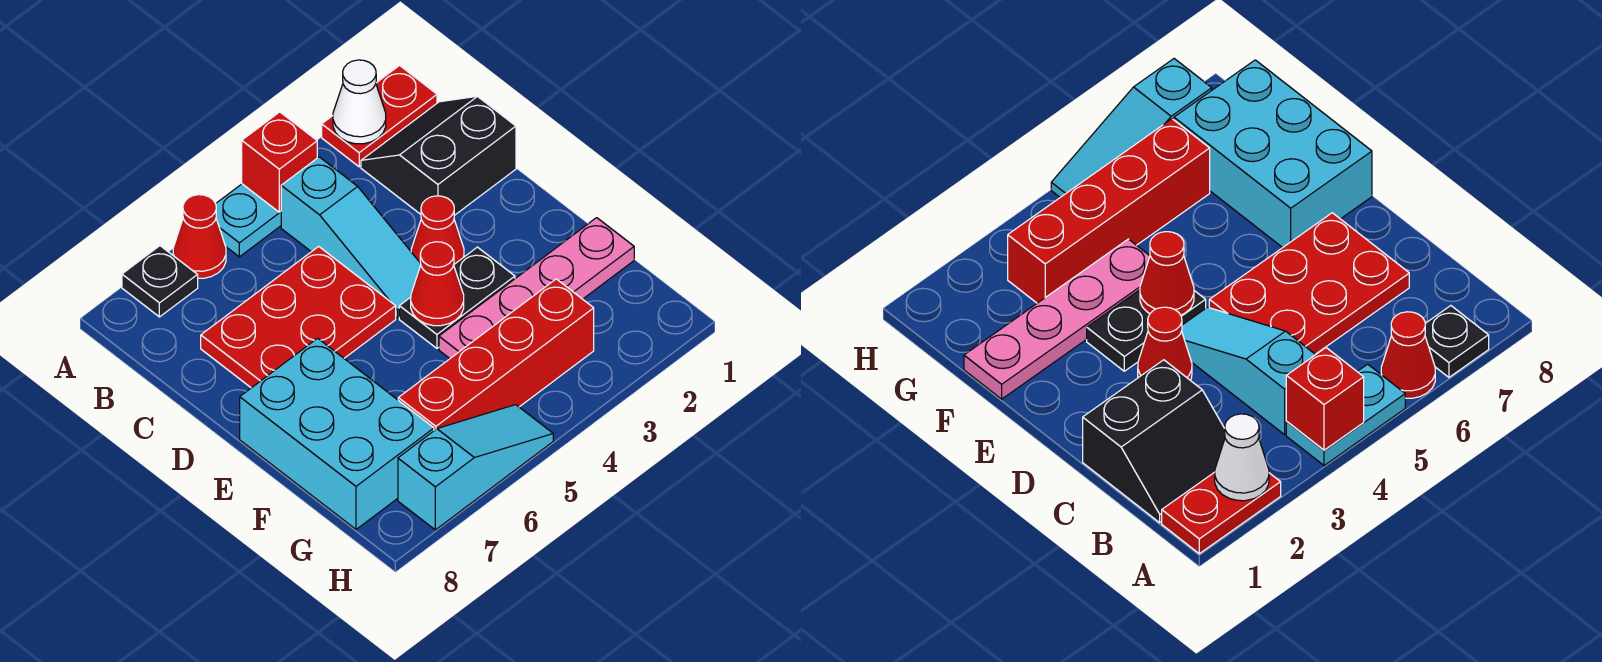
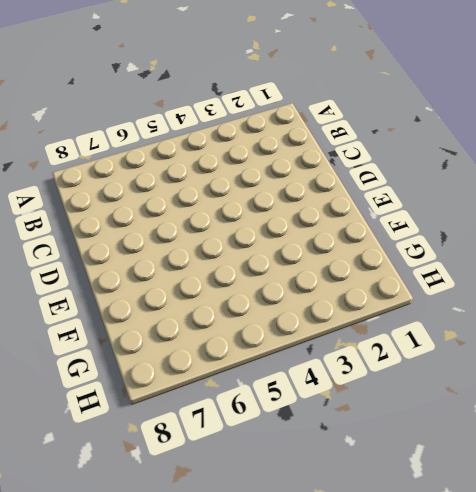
none -> red plate A1:A2 level 1
none -> cyan plate A4:A5 level 1
none -> red cone A6 level 1

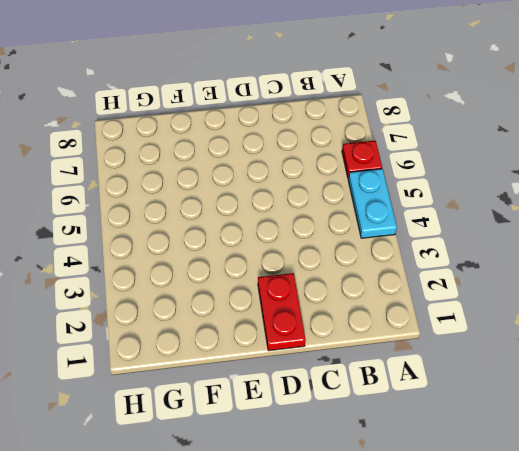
red plate A6 level 1 -> red cone A6 level 1
red plate D1:D2 level 1 -> red plate A1:A2 level 1
none -> black plate A7 level 1
none -> black slope B1:C2 level 1 top C
none -> cyan slope B4:D4 level 1 top B

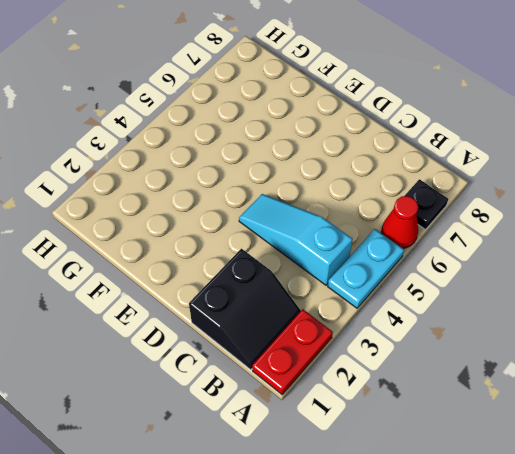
none -> red plate C5:D7 level 1
none -> red cone D3 level 1
none -> black plate E3:E4 level 1

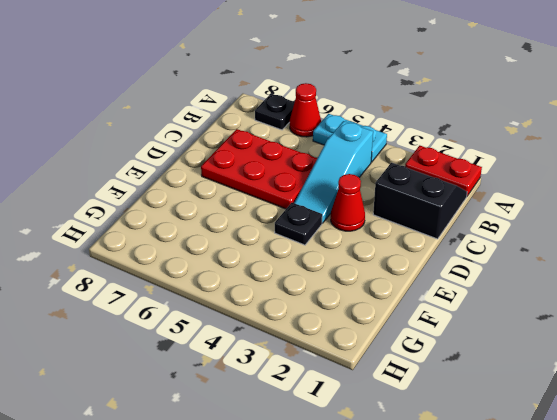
black plate E4 level 1 -> black plate E3:E4 level 1
none -> cyan brick E7:G8 level 1
none -> pink plate F1:F4 level 1
none -> red brick G3:G6 level 1

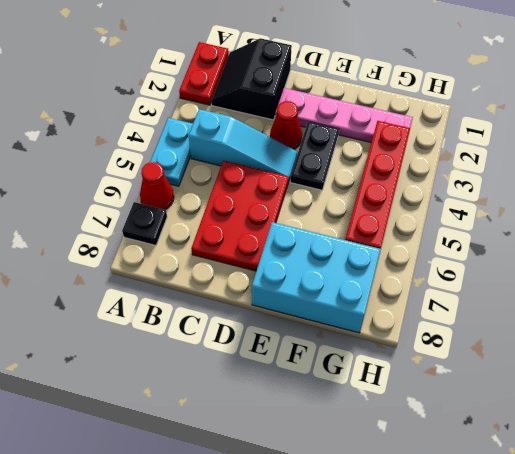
pink plate D2:G2 level 1 -> pink plate F1:F4 level 1
none -> cyan slope H5:H7 level 1 top 7
none -> white cone A2 level 2
none -> red brick A4 level 2

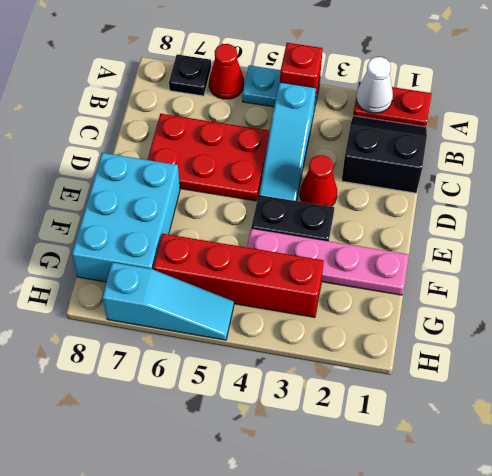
none -> red cone E4 level 2

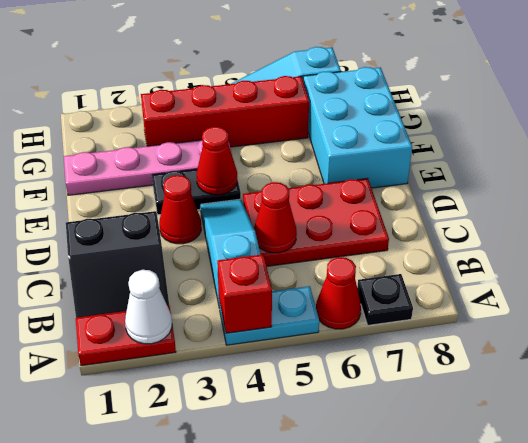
red cone C5 level 2 -> none

